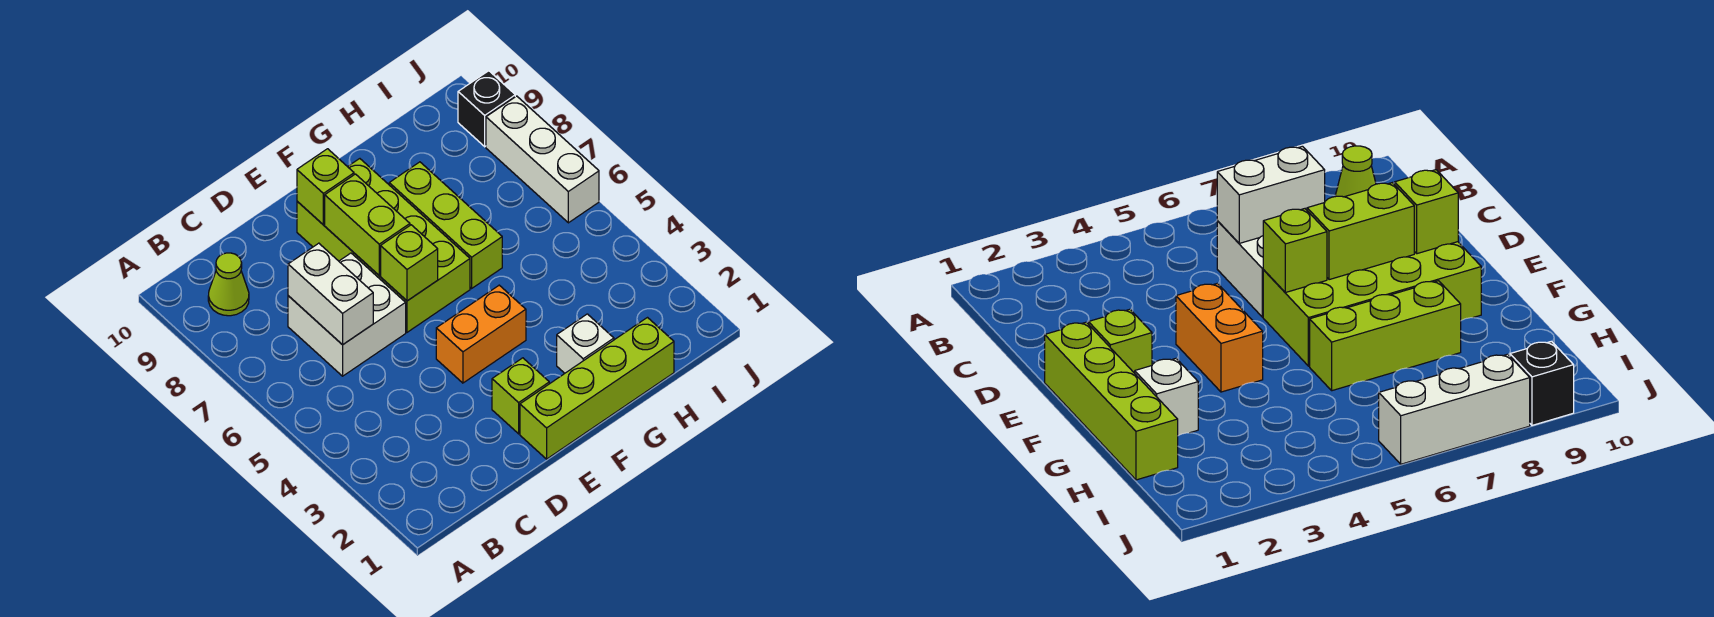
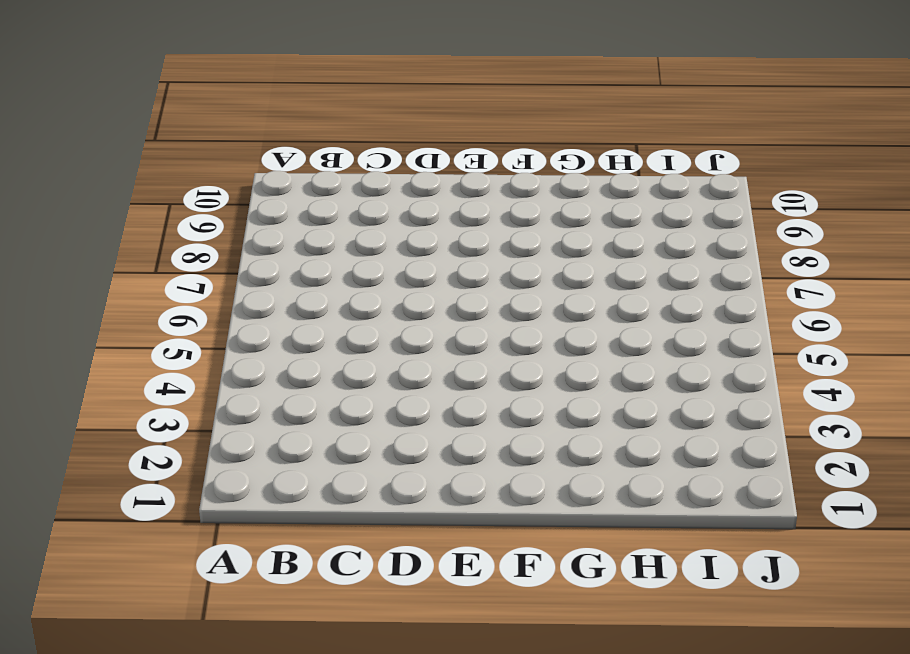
none -> lime cone B9 level 1
none -> white brick C6:D7 level 1
none -> lime brick E1:H1 level 1

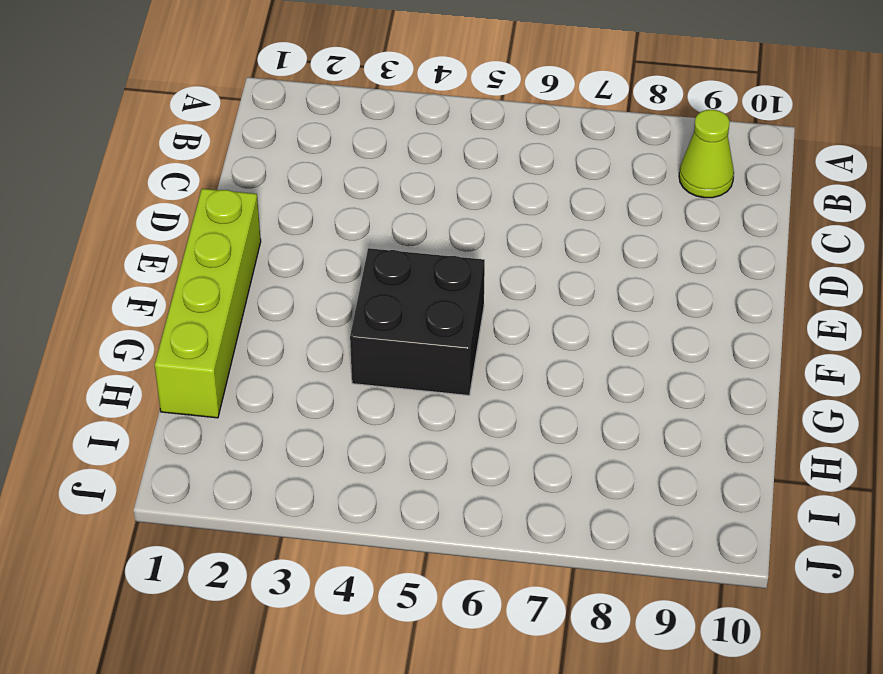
black brick F4:G5 level 1 -> orange brick E4:F4 level 1
none -> white brick C6:D7 level 1
none -> lime brick E2 level 1
none -> lime brick E6:F9 level 1

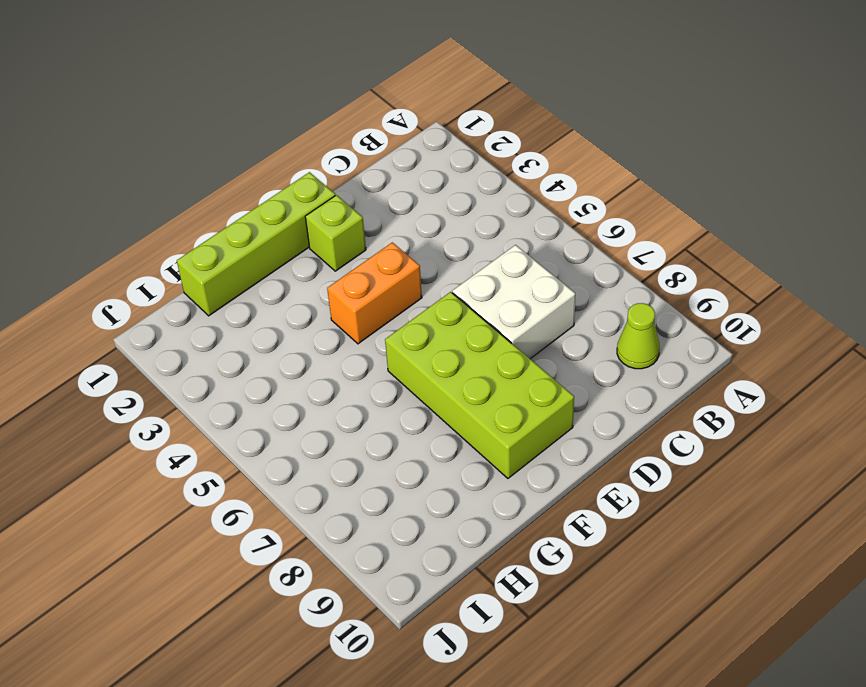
none -> white brick G2 level 1
none -> lime brick G6:G8 level 1
none -> white brick J6:J8 level 1

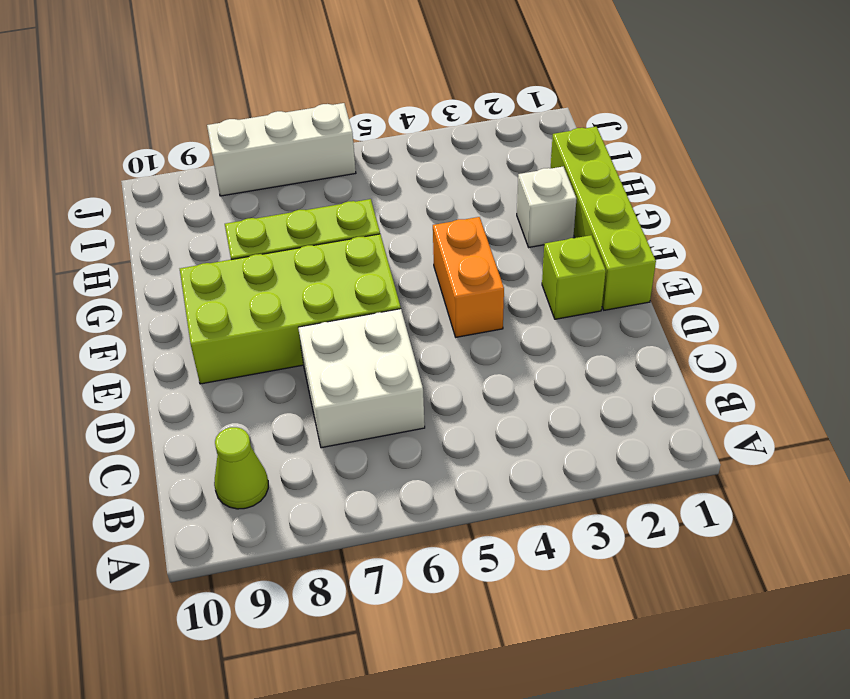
none -> black brick J9 level 1
none -> white brick C6:C7 level 2
none -> lime brick E6 level 2

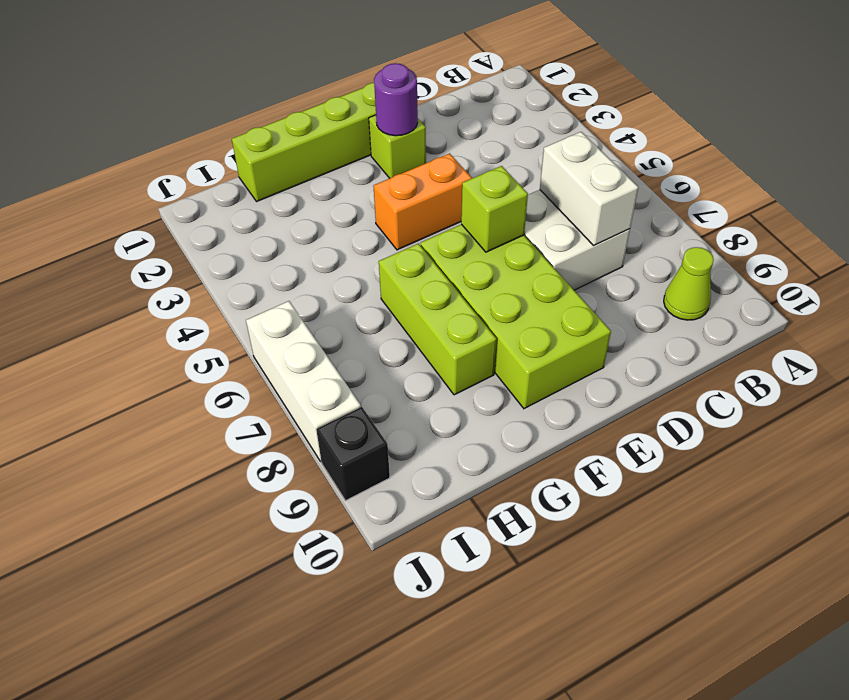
purple round brick E2 level 2 -> none
none -> white brick G2 level 1
none -> lime brick E7:E8 level 2
none -> lime brick E9 level 2

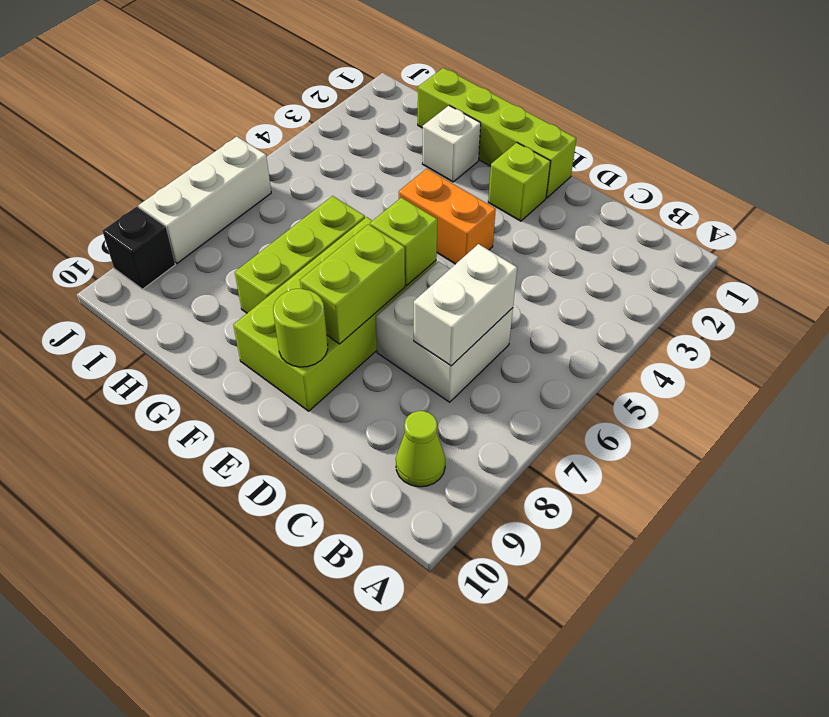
lime round brick E9 level 2 -> lime brick E9 level 2

